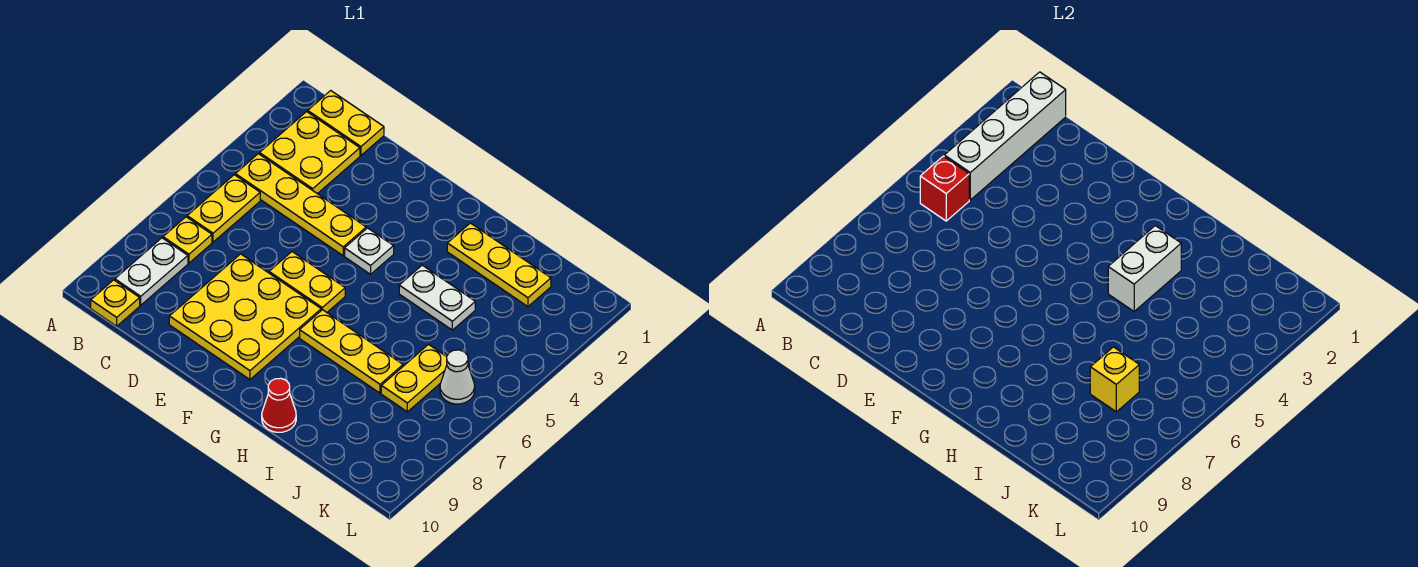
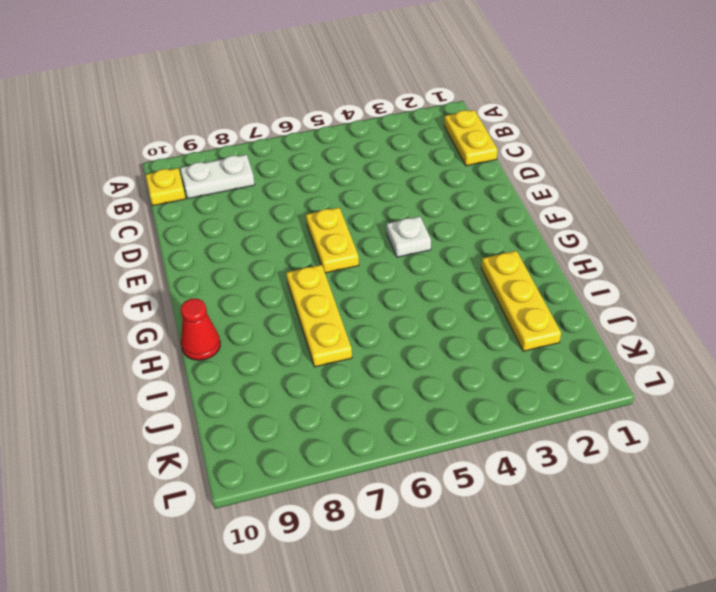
none -> yellow plate B2:C3 level 1
none -> yellow plate B4:E4 level 1
none -> yellow plate B5:B6 level 1

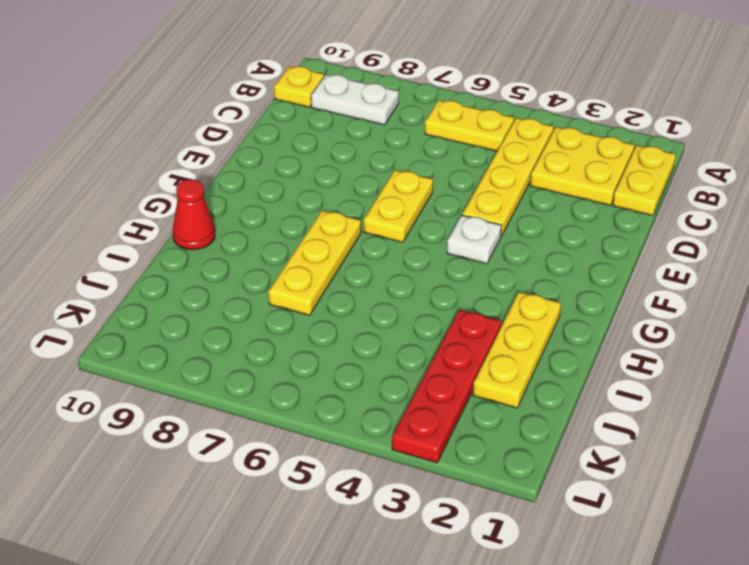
red plate I3:L3 level 1 -> none
none -> yellow plate B7 level 1
none -> yellow plate D7:F9 level 1
none -> white plate H4:I4 level 1

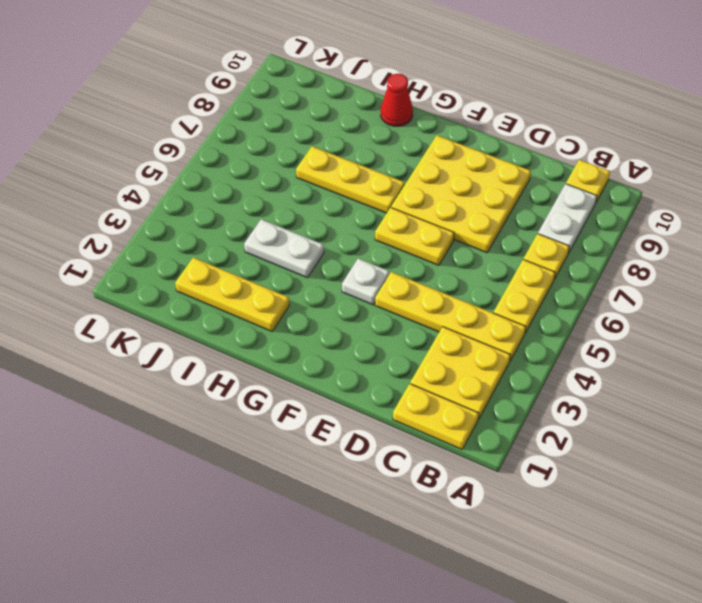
none -> yellow plate J6:J7 level 1
none -> white cone K6 level 1
none -> white brick B1:B4 level 2

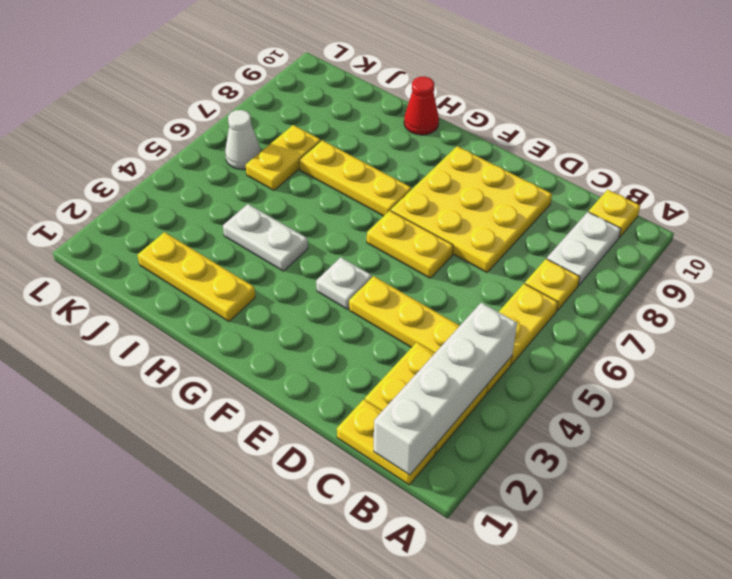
none -> red brick B5 level 2
none -> white brick H3:H4 level 2
none -> yellow brick J7 level 2

